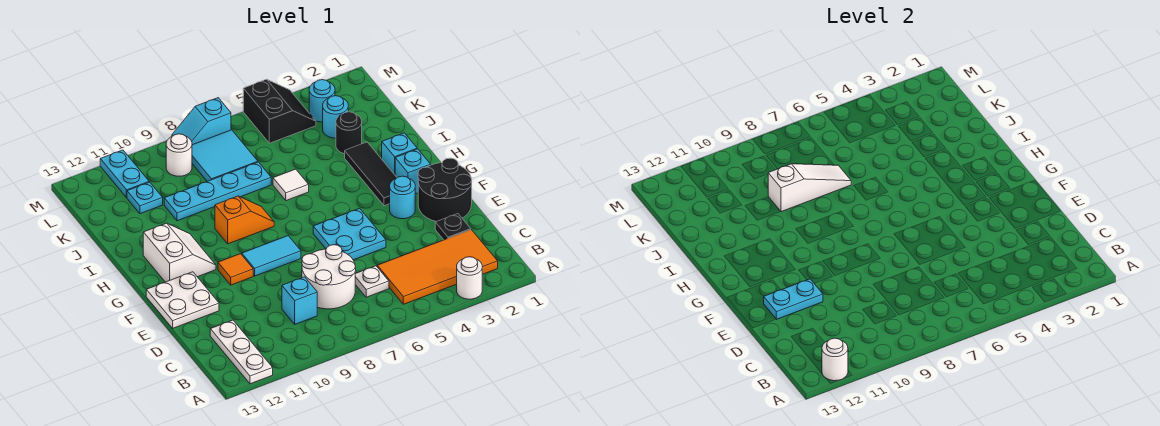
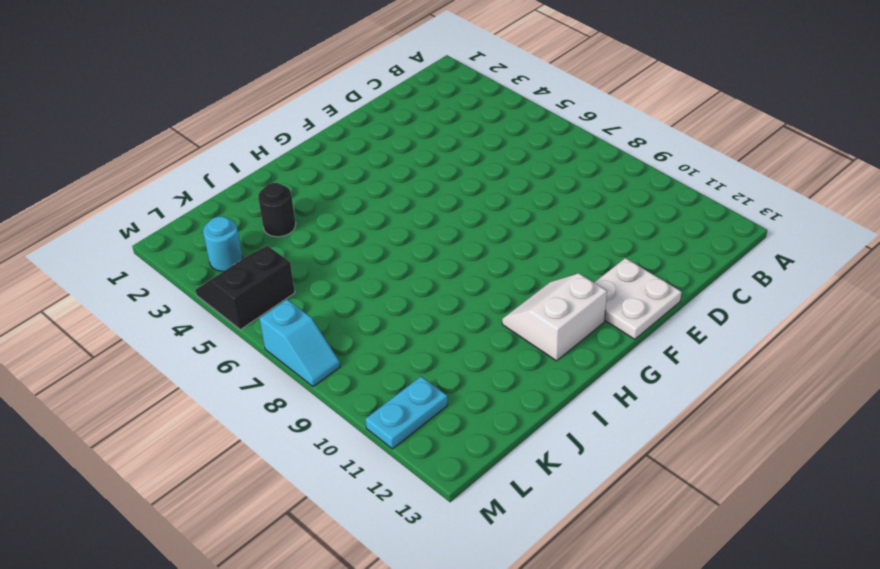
none -> white round brick A3 level 1
none -> white plate A12:C12 level 1
none -> orange tile B2:C5 level 1
none -> white plate C6 level 1

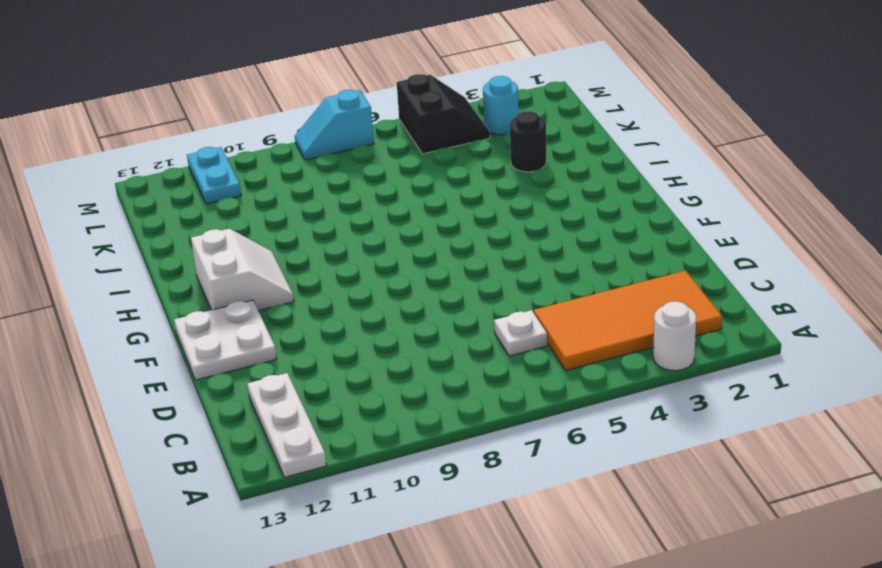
none -> white round brick C7:D8 level 1
none -> cyan brick C9 level 1
none -> black plate D2 level 1
none -> black round brick E1:F2 level 1

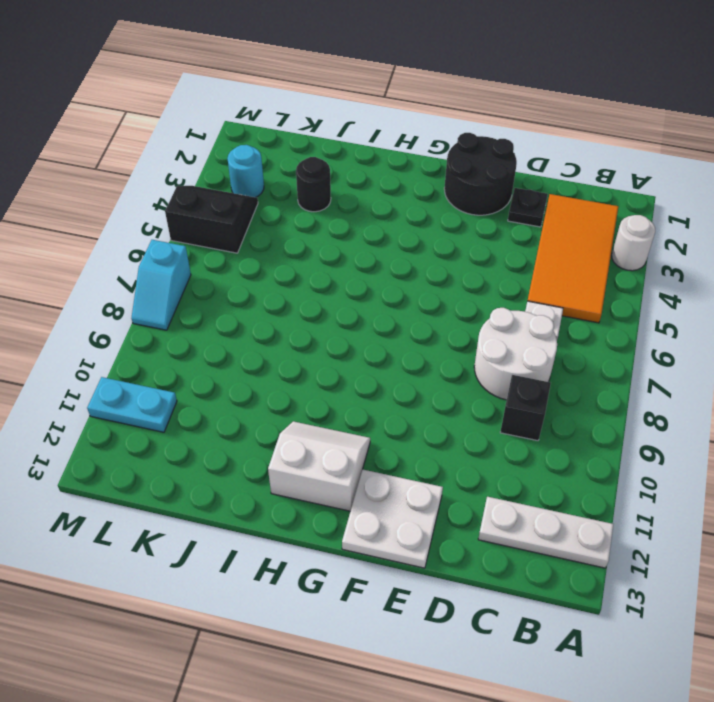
black brick C9 level 1 -> cyan brick C9 level 1
none -> cyan plate E5:F6 level 1
none -> cyan round brick F3 level 1
none -> cyan tile F8:F9 level 1
none -> orange tile F10 level 1

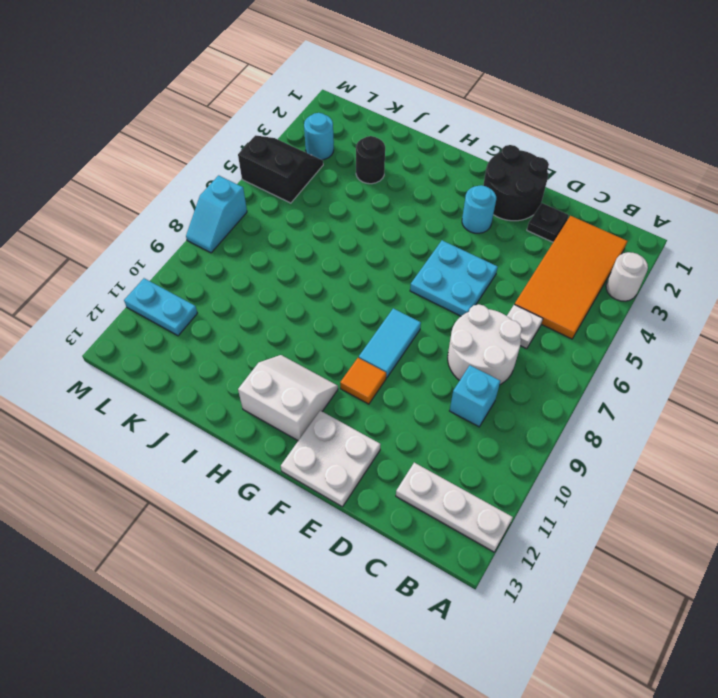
none -> cyan brick G2 level 1
none -> black tile G3:I3 level 1
none -> cyan brick H2 level 1
none -> orange slope H8:H9 level 1 top 9

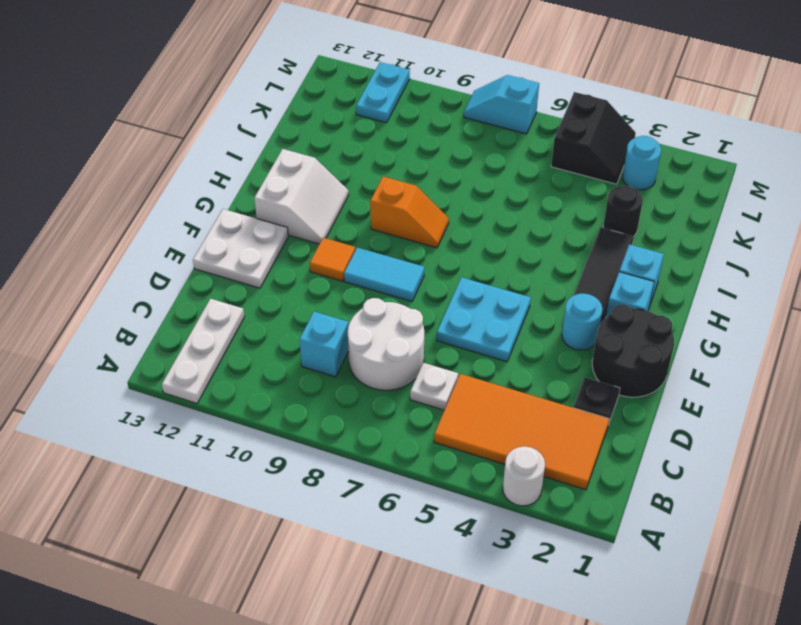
none -> white tile I6 level 1
none -> cyan plate J7:J10 level 1
none -> cyan round brick K3 level 1
none -> cyan tile K7:L8 level 1

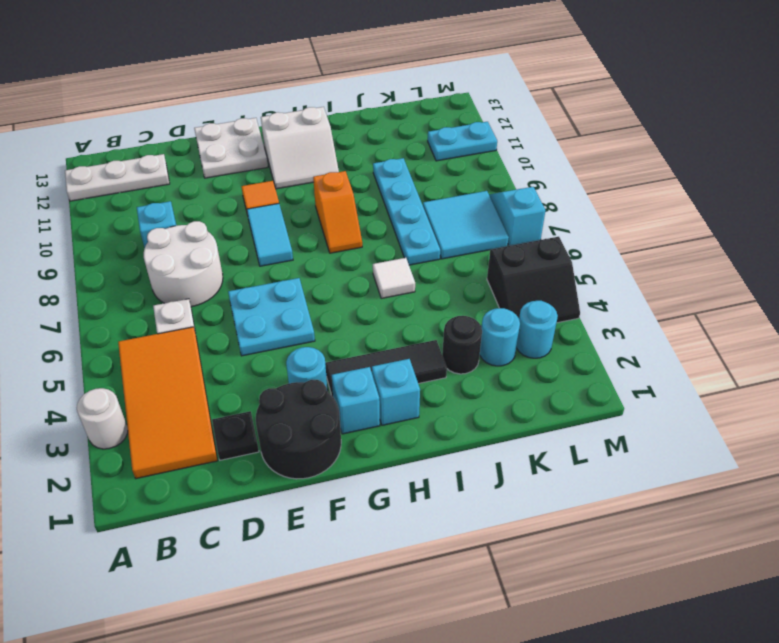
none -> cyan plate K11 level 1
none -> white round brick L9 level 1
none -> white round brick A12 level 2
none -> cyan plate E11:E12 level 2

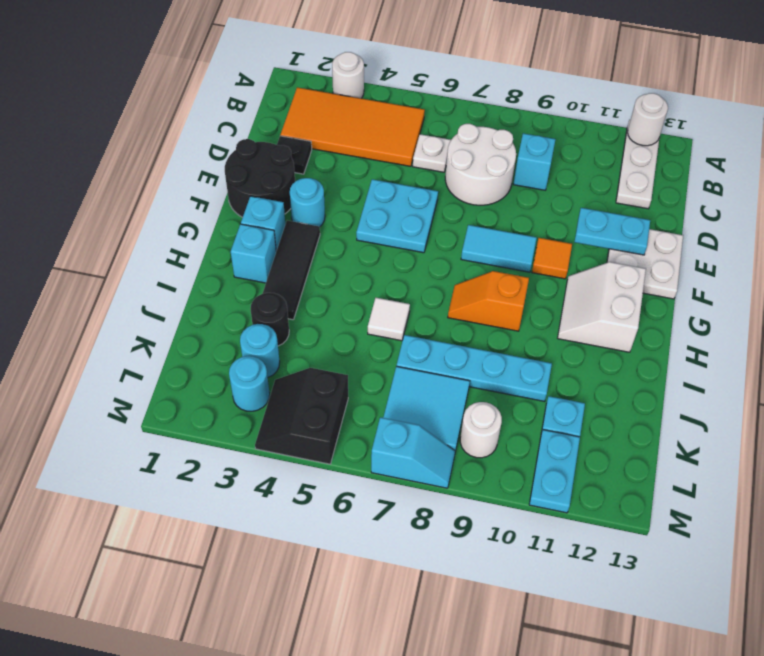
none -> white slope J7:J9 level 2 top 9

